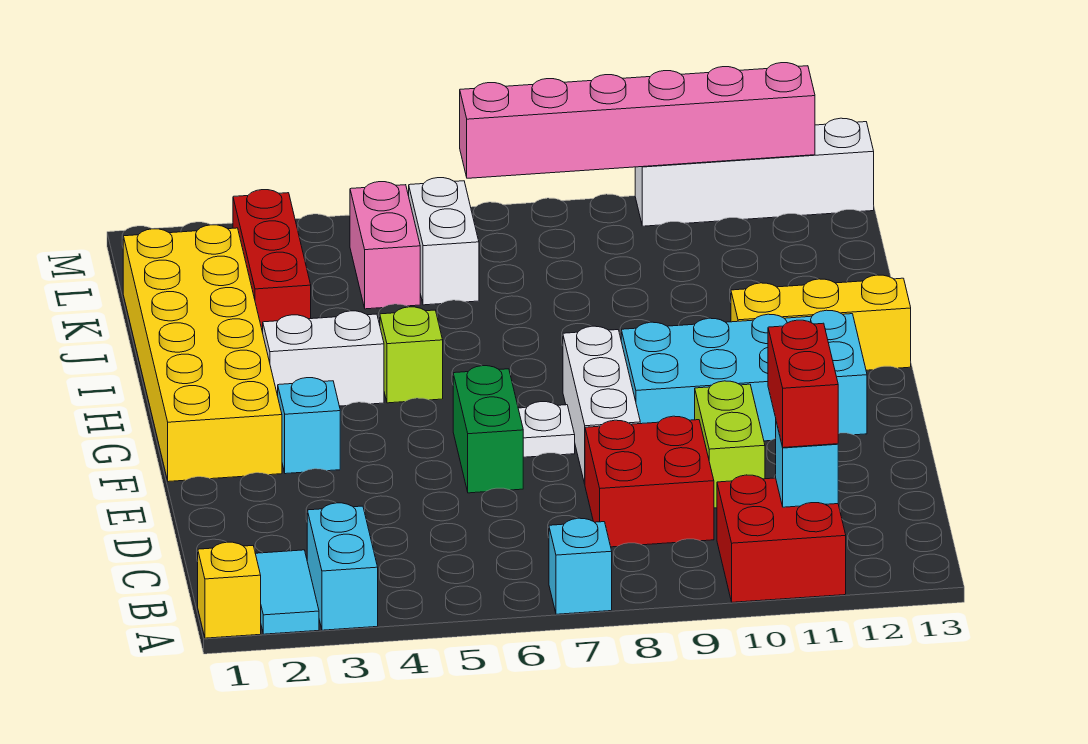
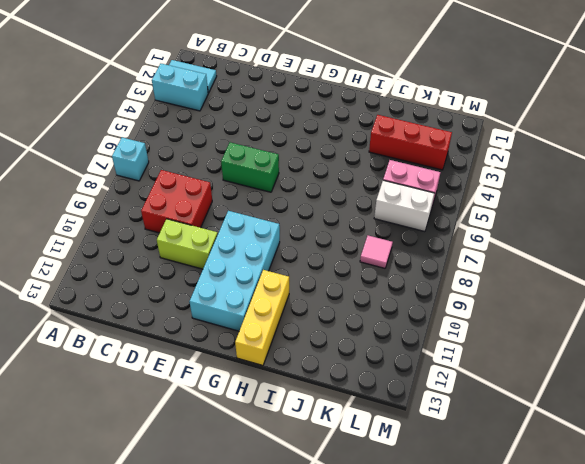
pink tile K8 level 1 -> none
none -> yellow brick A1 level 1
none -> red brick A10:B11 level 1
none -> white brick E8:G8 level 1

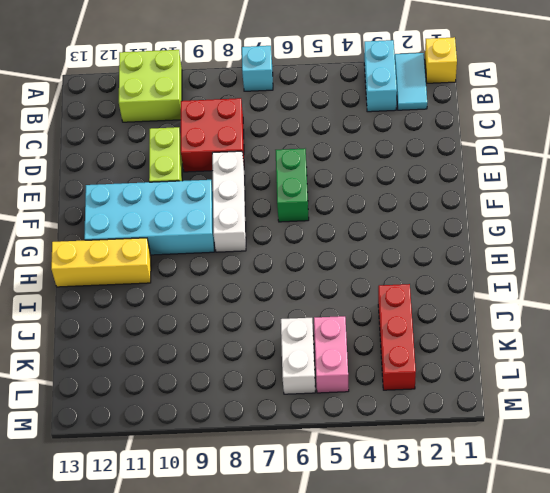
lime brick A10:B11 level 1 -> red brick A10:B11 level 1
none -> yellow brick F1:K2 level 1
none -> cyan brick F3 level 1
none -> white plate F7 level 1

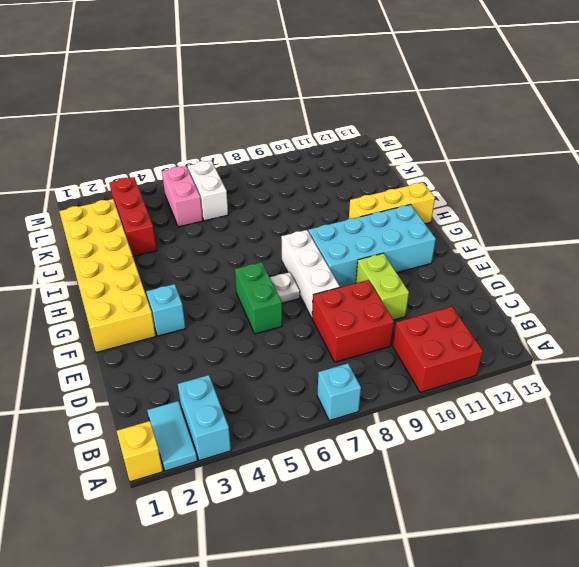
none -> white brick H3:H4 level 1
none -> lime brick H5 level 1
none -> white brick M10:M13 level 1

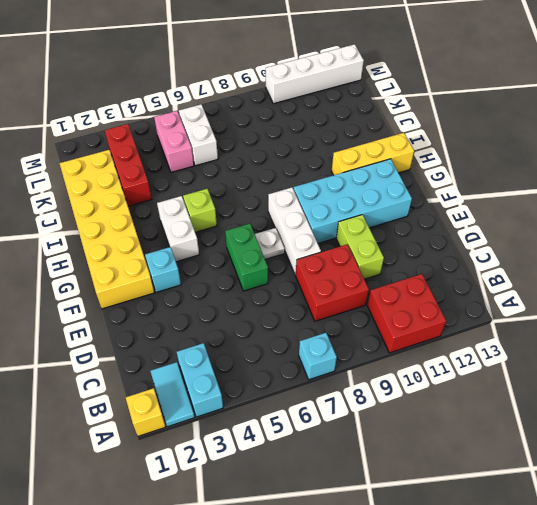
white brick G4:H4 level 1 -> white brick H3:H4 level 1
none -> cyan brick B11 level 2
none -> pink brick M7:M12 level 2
none -> red brick B11:C11 level 3

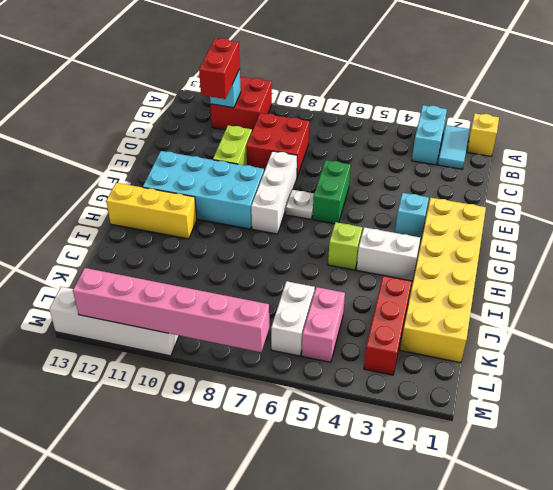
none -> cyan brick A7 level 1

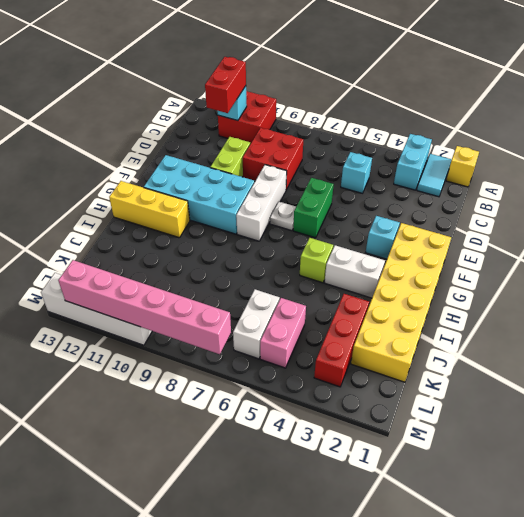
cyan brick C5 level 1 -> cyan brick A7 level 1

